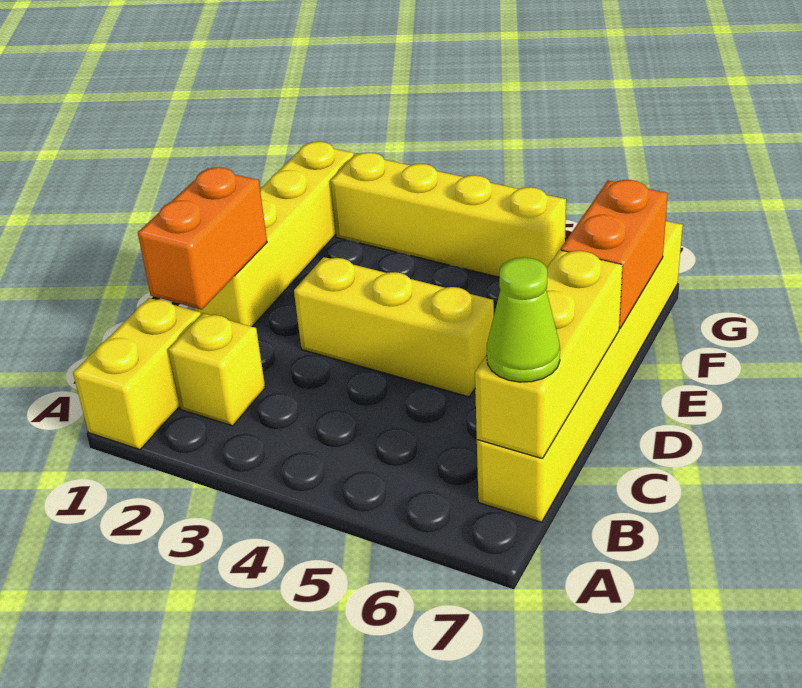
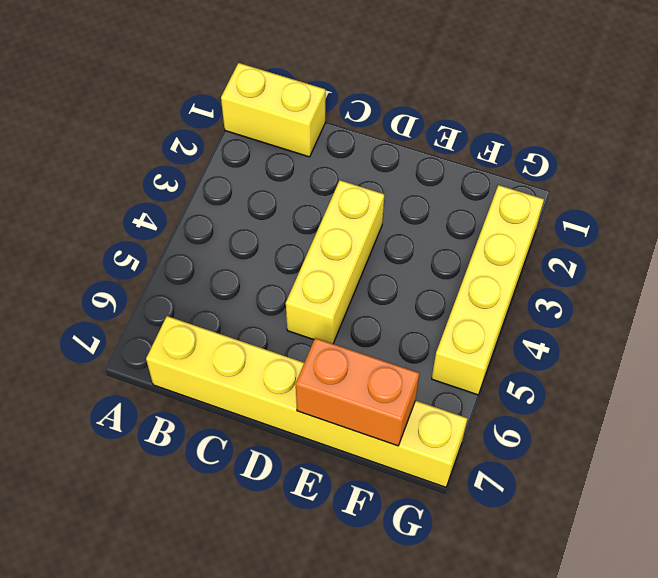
none -> yellow brick B2 level 1
none -> yellow brick D1:G1 level 1

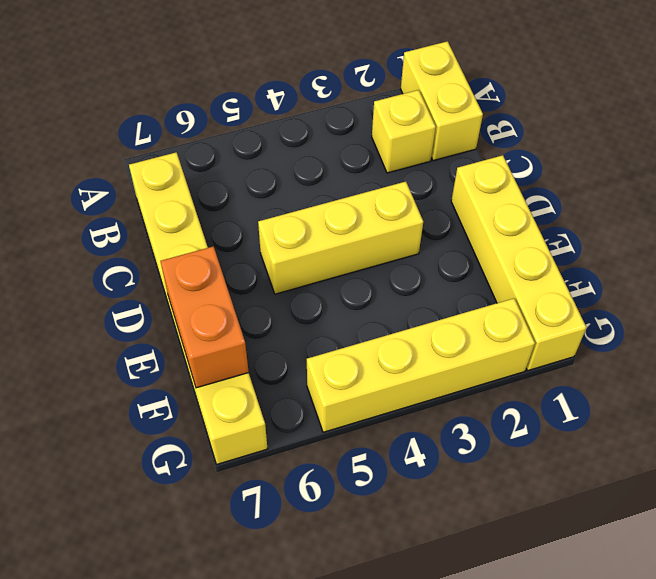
none -> yellow brick B7:D7 level 2
none -> orange brick C1:D1 level 2

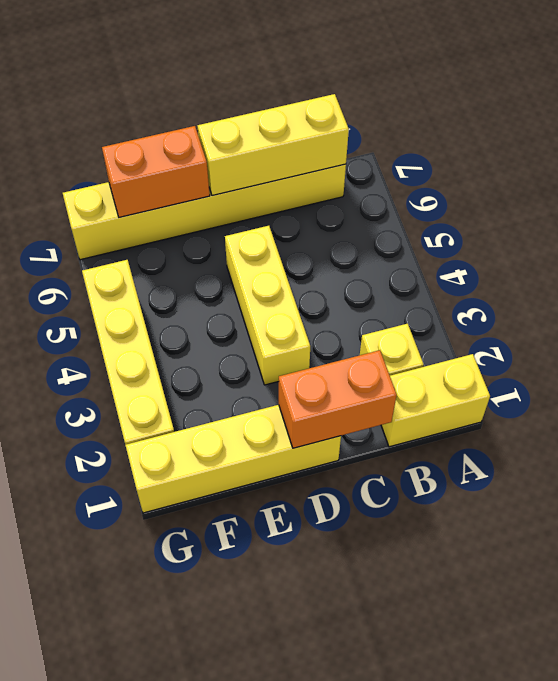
none -> lime cone B7 level 3

